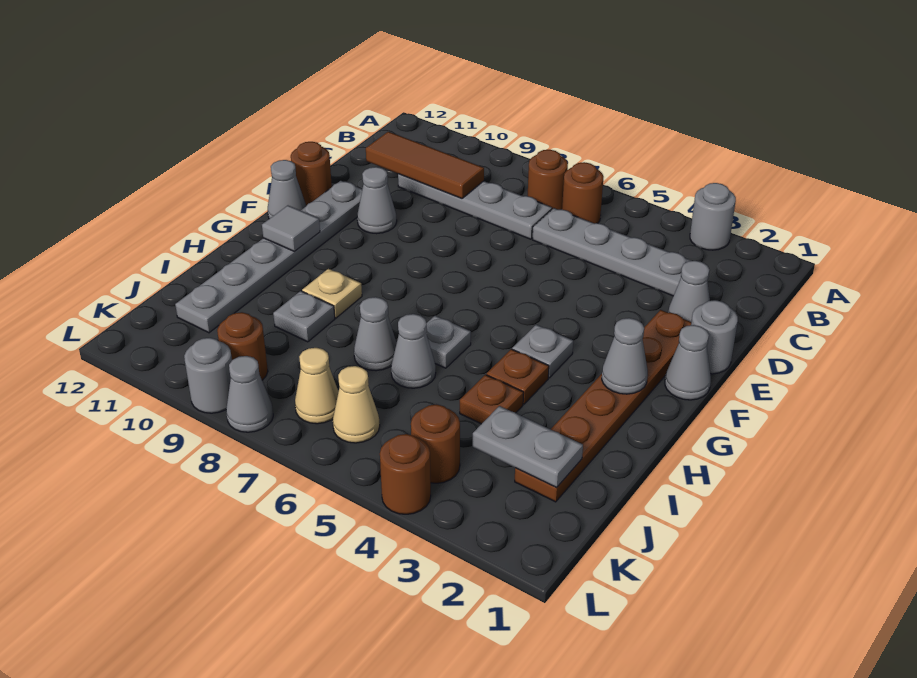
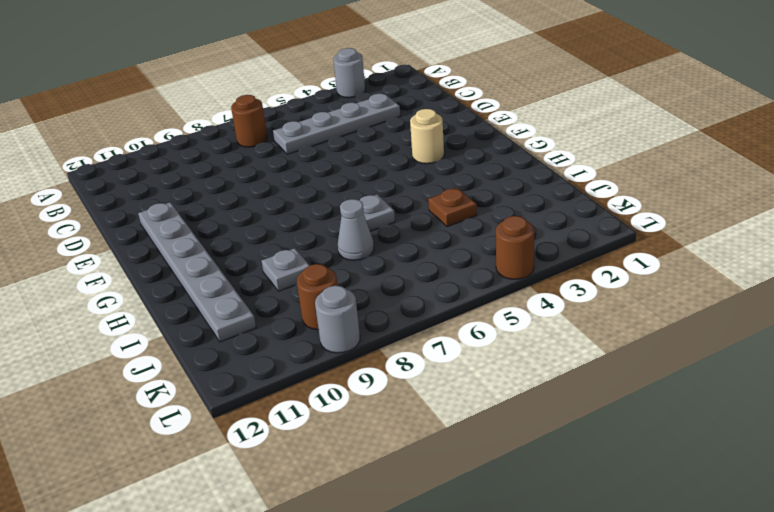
tan round brick F3 level 1 -> none
none -> brown round brick B6 level 1
none -> grey plate C7:C10 level 1
none -> grey cone D2 level 1
none -> grey round brick E1 level 1

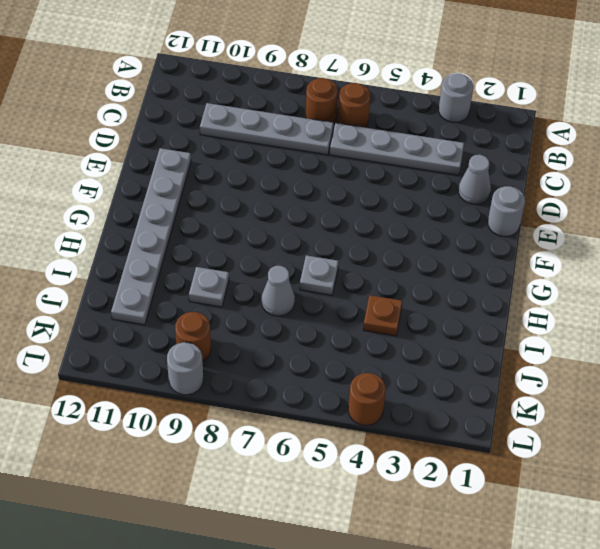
none -> brown plate E2:J2 level 1
none -> grey cone E10 level 1
none -> brown round brick E12 level 1
none -> grey cone F1 level 1

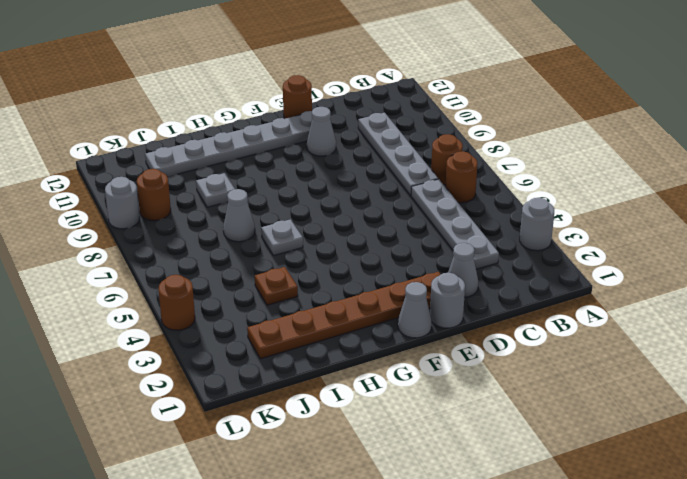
none -> grey cone F12 level 1
none -> grey plate G4 level 1
none -> brown plate H4 level 1
none -> tan plate H9 level 1

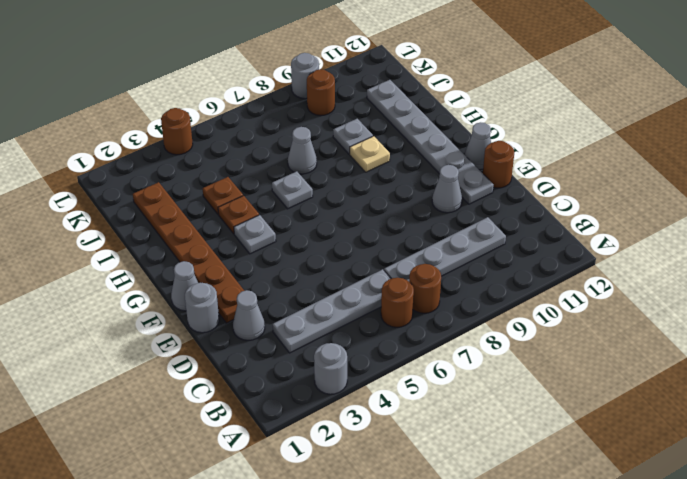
none -> grey cone I6 level 1
none -> brown round brick K4 level 1
none -> tan cone K6 level 1
none -> tan cone K7 level 1

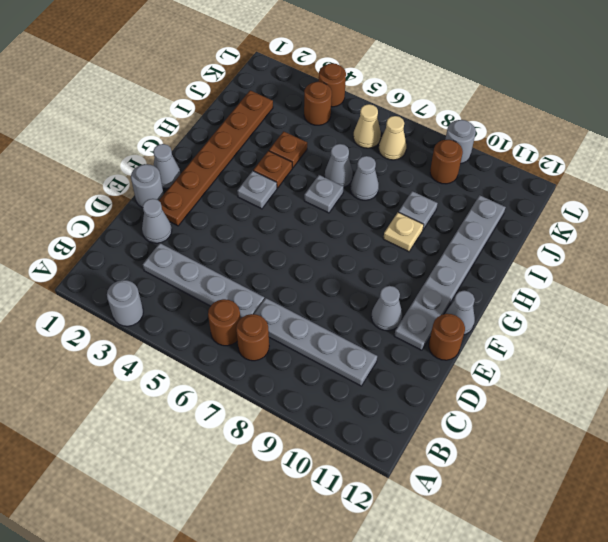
none -> grey cone L8 level 1
none -> brown tile C9:C11 level 2
none -> grey cone G2 level 2
none -> grey tile G11 level 2

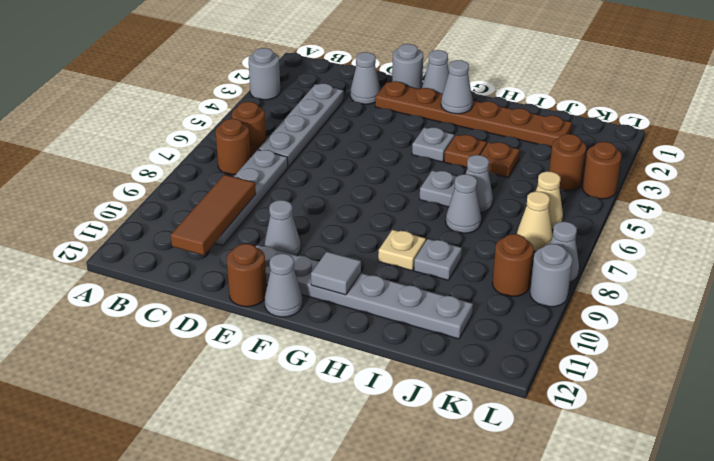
none -> grey plate J2:J3 level 2

